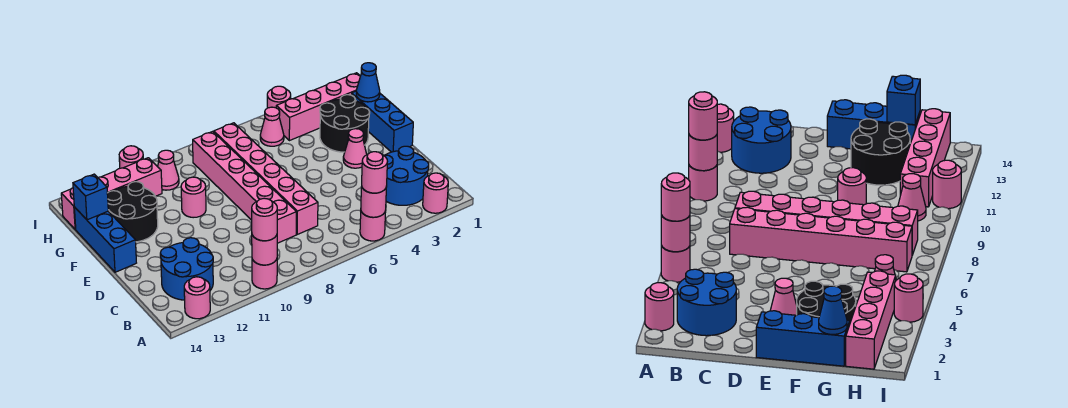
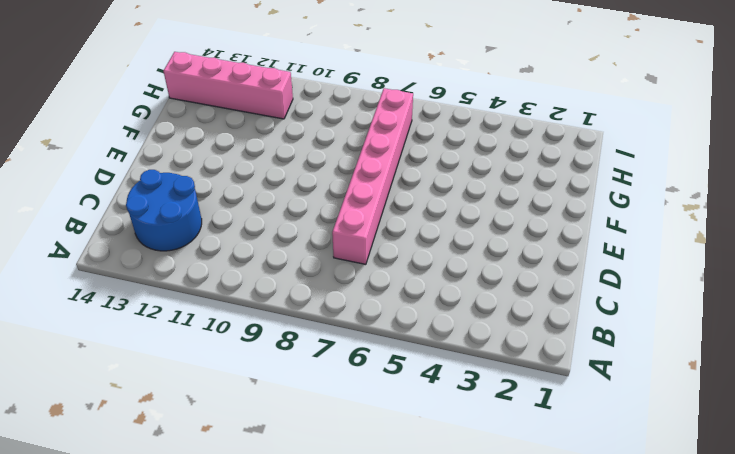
none -> pink round brick A2 level 1
none -> pink round brick A5 level 1
none -> pink round brick A10 level 1

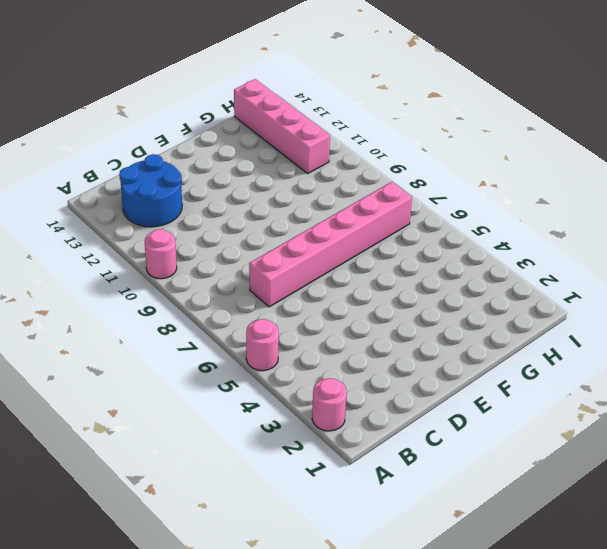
none -> pink round brick A13 level 1
none -> blue round brick B2:C3 level 1
none -> pink brick C8:H8 level 1

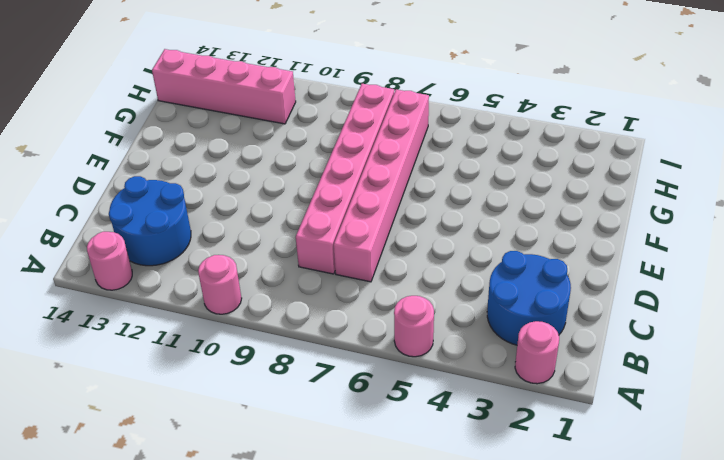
none -> blue brick E1:G1 level 1
none -> pink cone E3 level 1
none -> blue brick E14:G14 level 1

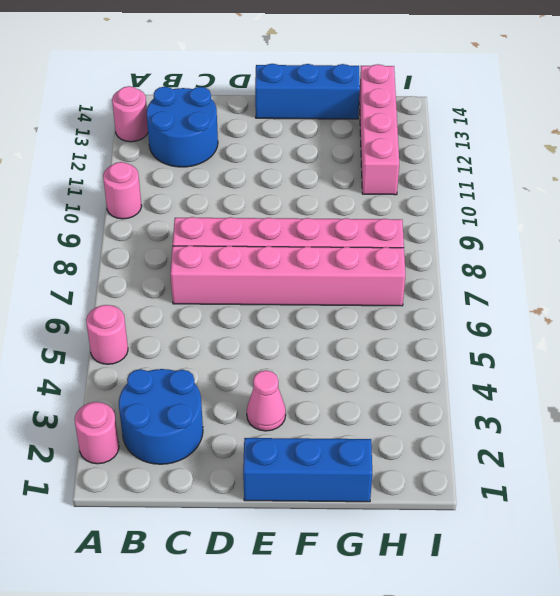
none -> black round brick F2:G3 level 1
none -> pink round brick F10 level 1
none -> black round brick F12:G13 level 1

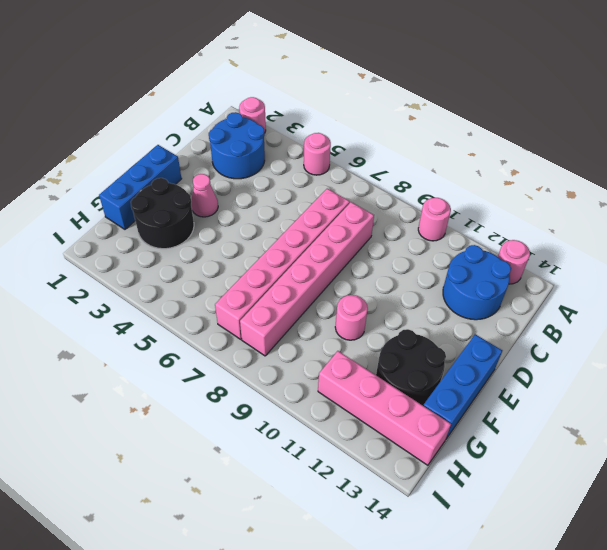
none -> pink brick H1:H4 level 1
none -> pink cone H5 level 1
none -> pink cone H10 level 1

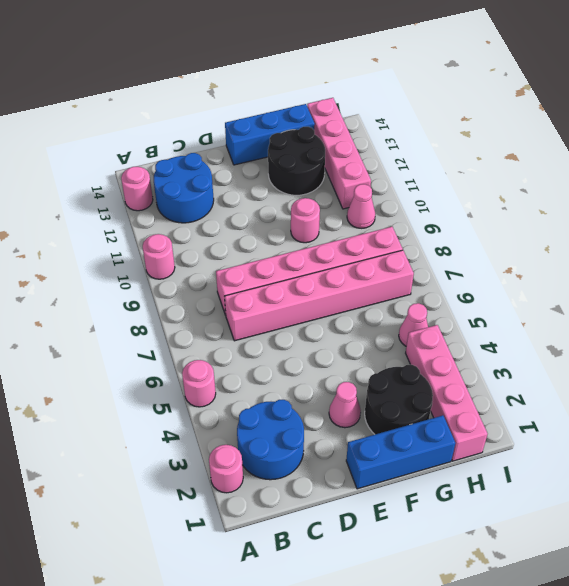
none -> pink round brick I4 level 1
none -> pink round brick I11 level 1
none -> pink round brick A5 level 2

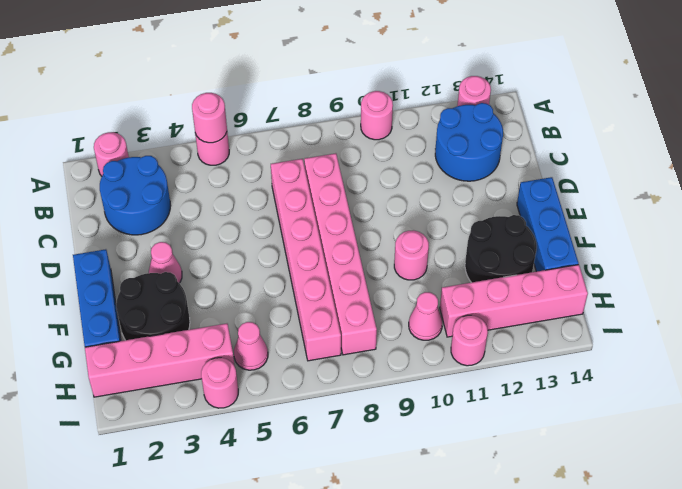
none -> pink round brick A10 level 2
none -> blue cone G1 level 2
none -> blue brick G14 level 2

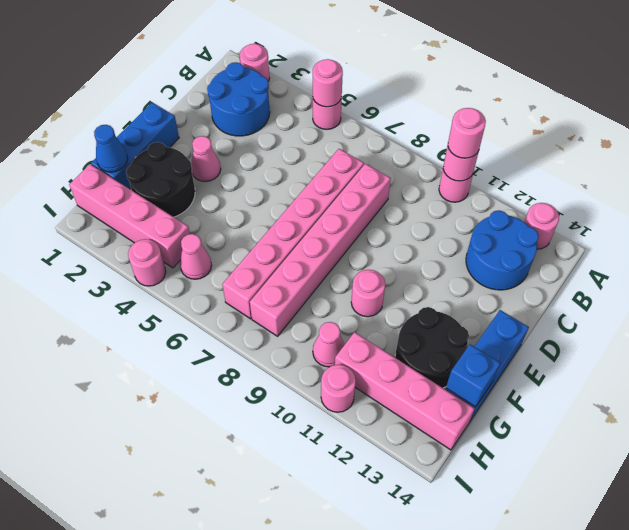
none -> pink round brick A5 level 3

